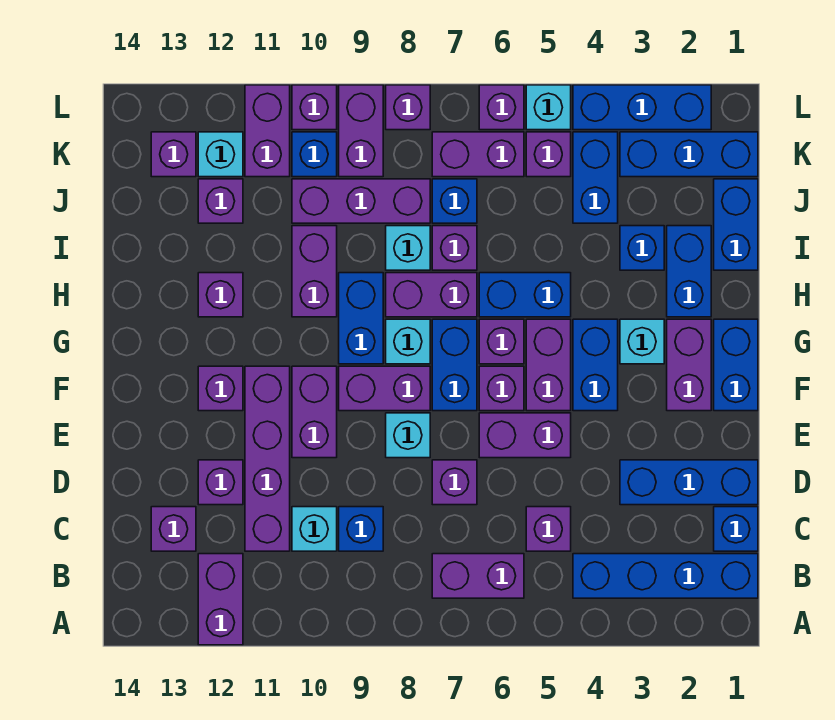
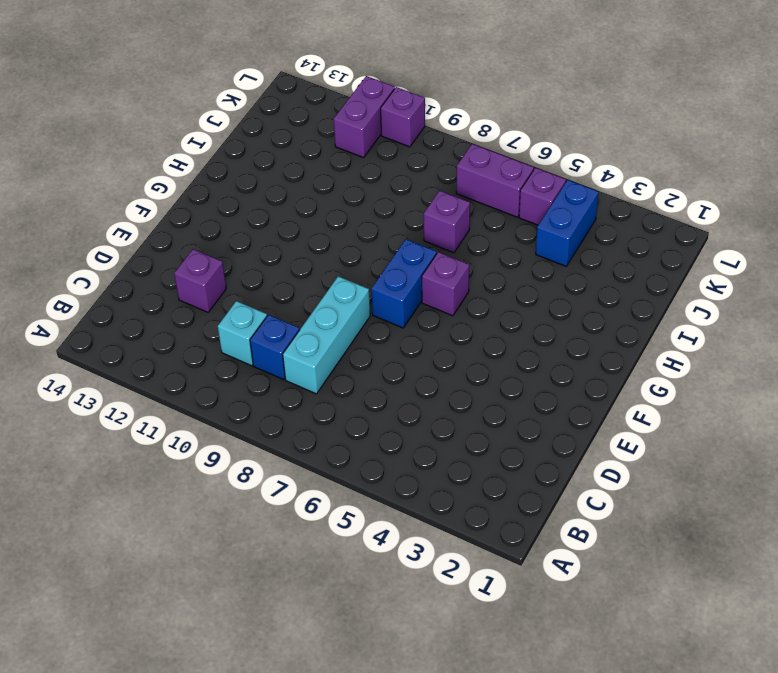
cyan brick C8:E8 level 1 -> cyan brick E8 level 1
none -> purple brick A12:B12 level 1
none -> blue brick B1:B4 level 1
none -> purple brick B6:B7 level 1
none -> blue brick C1 level 1

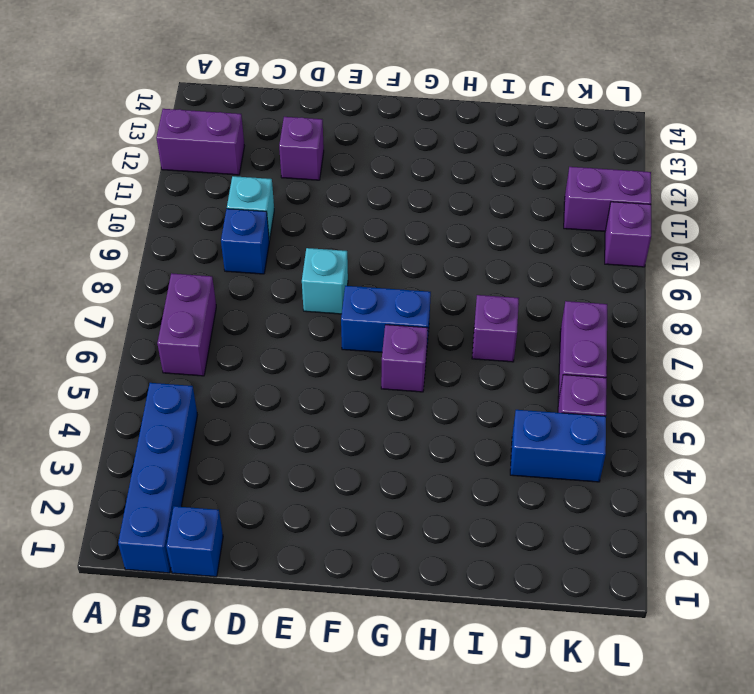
none -> purple brick C5 level 1
none -> purple brick C11:F11 level 1
none -> purple brick C13 level 1
none -> blue brick D1:D3 level 1

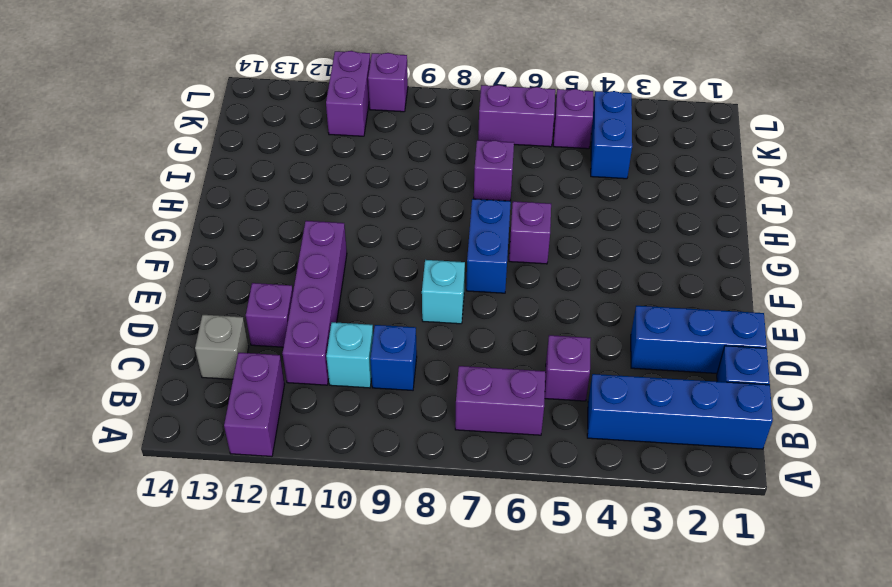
grey brick C13 level 1 -> purple brick C13 level 1
none -> purple brick D7 level 1
none -> purple brick E5:E6 level 1
none -> purple brick E10:F10 level 1
none -> blue brick F1:G1 level 1

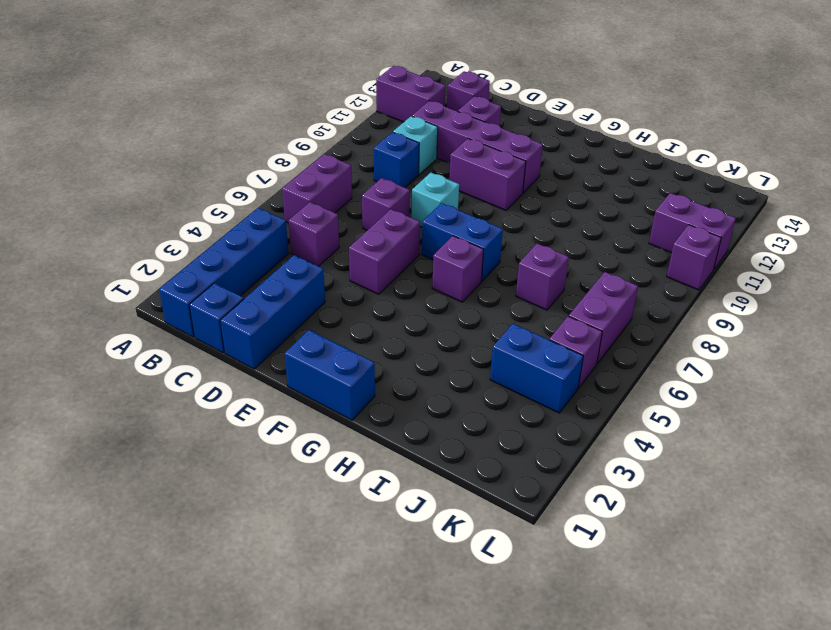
none -> purple brick F2:G2 level 1
none -> blue brick F4:G4 level 1
none -> purple brick F5:G5 level 1
none -> purple brick F6 level 1

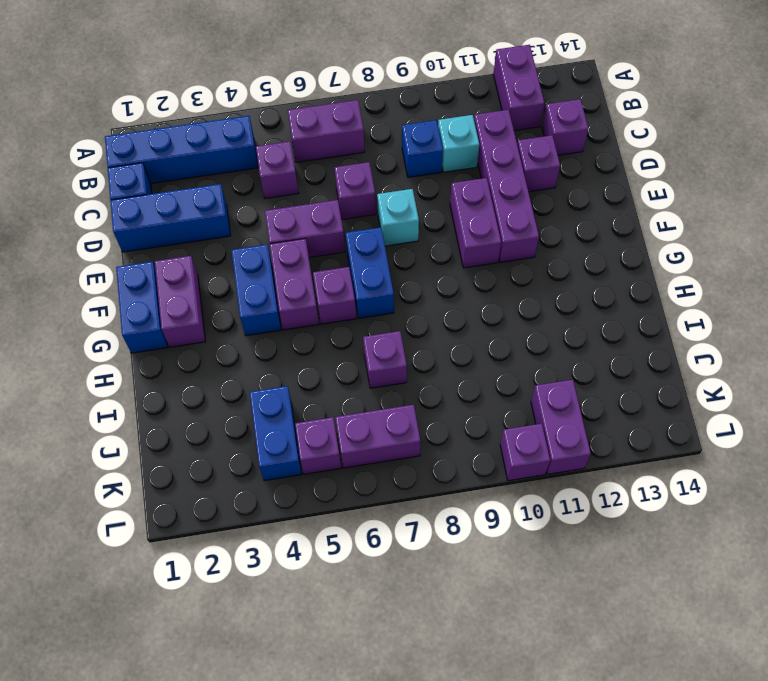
none -> purple brick F6 level 1
none -> purple brick F8:F9 level 1
none -> purple brick F12 level 1
none -> cyan brick G3 level 1

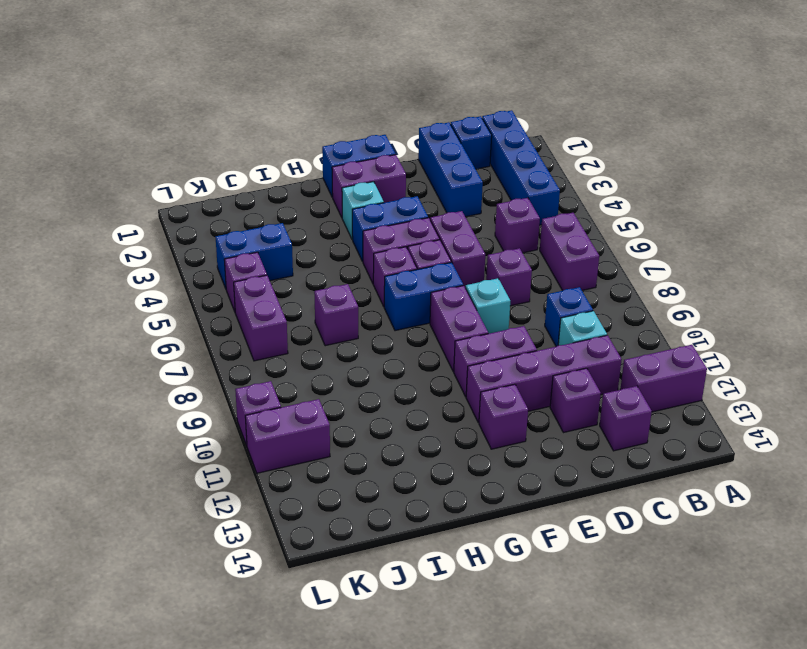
none -> cyan brick G8 level 1
none -> blue brick G9:H9 level 1
none -> blue brick H2:I2 level 1
none -> blue brick H5:H6 level 1

